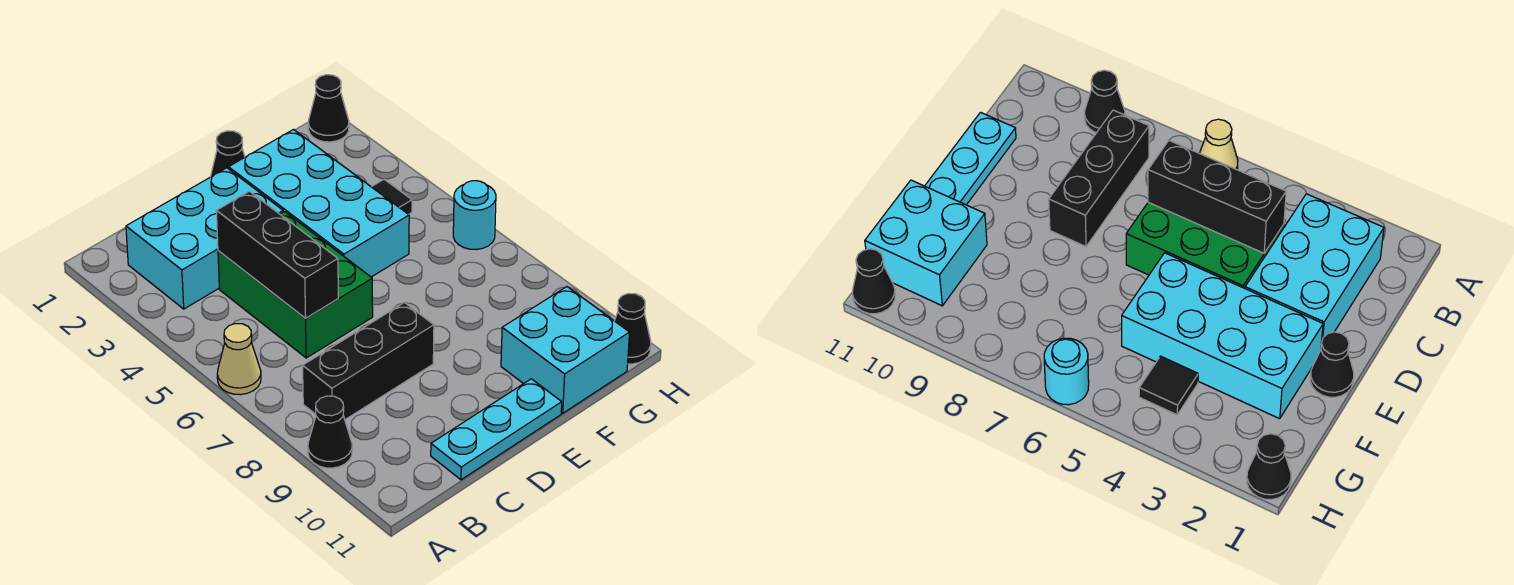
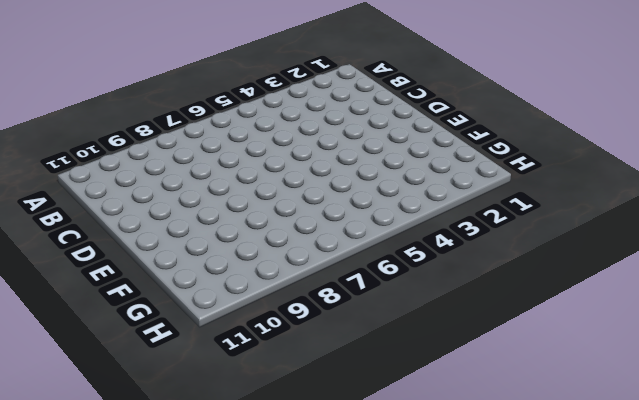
none -> tan cone A6 level 1
none -> black cone A9 level 1
none -> cyan brick B2:D3 level 1

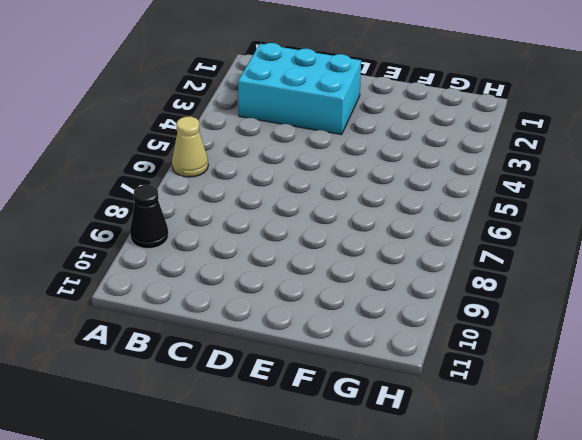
none -> black brick B8:D8 level 1
none -> green brick C4:D6 level 1
none -> cyan plate C11:E11 level 1

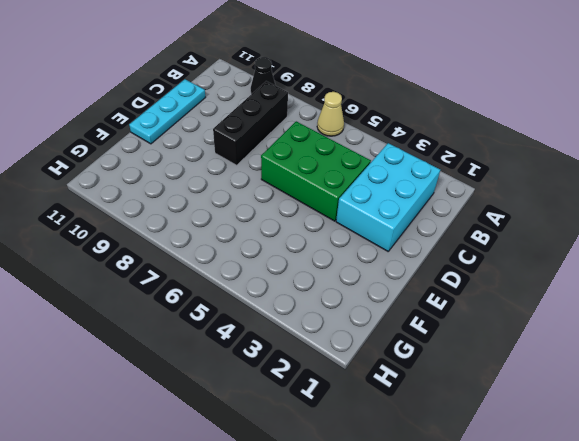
none -> black cone E1 level 1
none -> cyan brick E2:F5 level 1
none -> cyan brick F10:G11 level 1

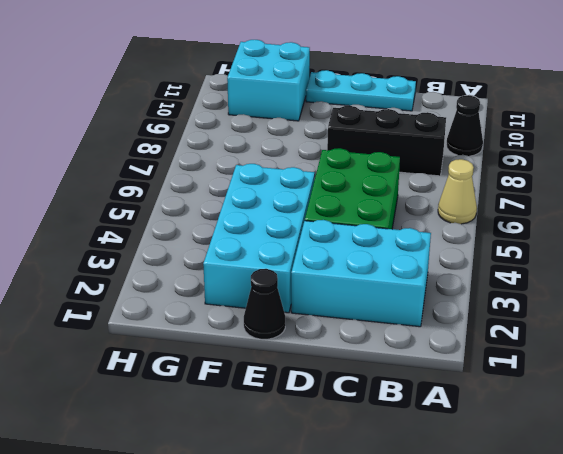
none -> black tile G4 level 1
none -> black cone H1 level 1
none -> cyan round brick H6 level 1

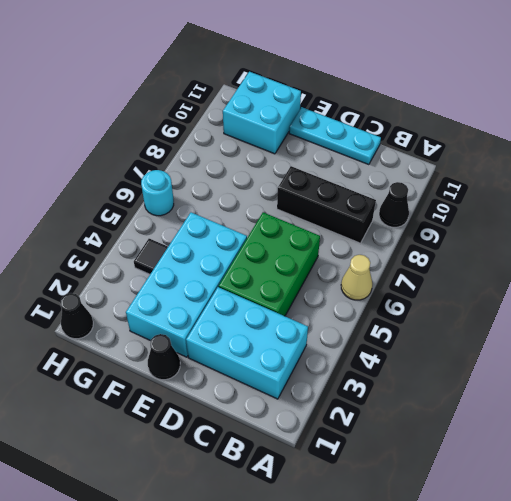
none -> black cone H11 level 1
none -> black brick C4:C6 level 2

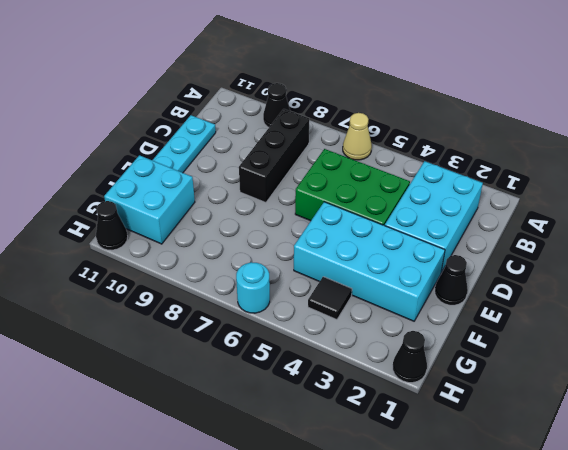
none -> black brick C4:C6 level 2

